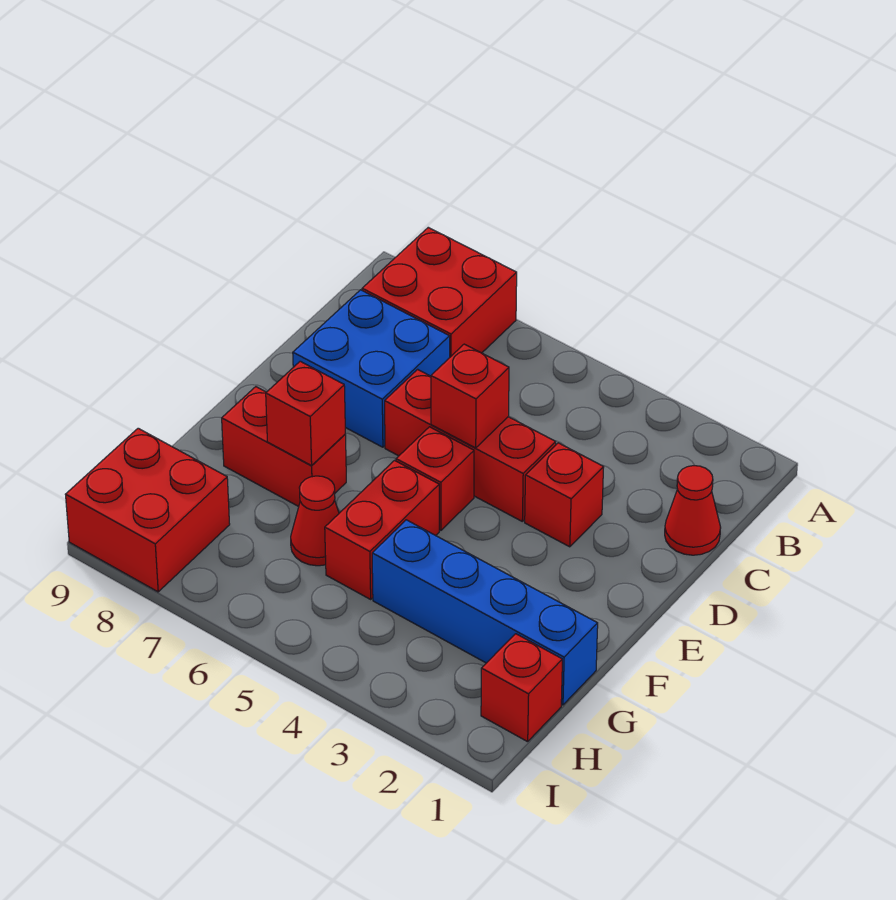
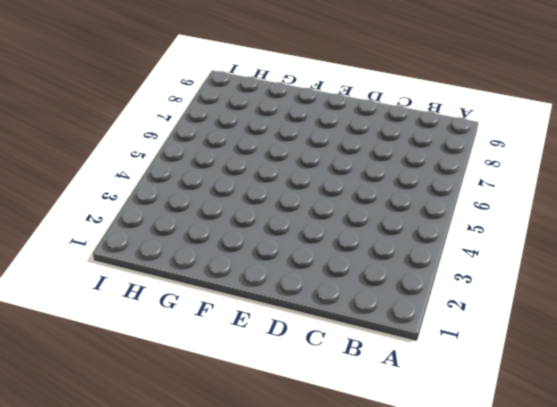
none -> red brick A7:B8 level 1
none -> red cone C1 level 1
none -> blue brick C7:D8 level 1

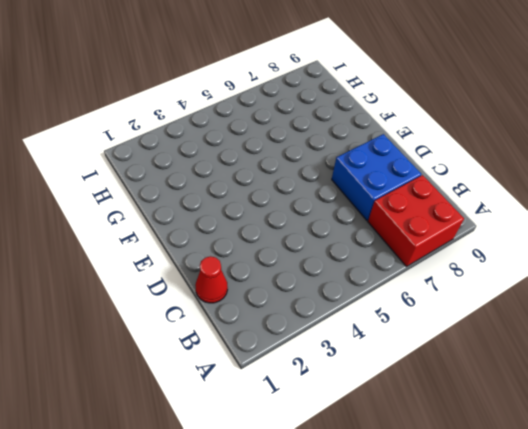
none -> red brick D3 level 1
none -> red brick D4:D6 level 1
none -> red brick E5 level 1

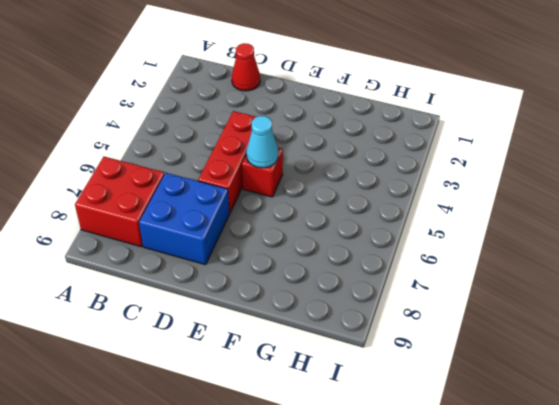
cyan cone E5 level 2 -> none
none -> red brick D3 level 1
none -> red brick F5:G5 level 1
none -> red brick F7:F8 level 1

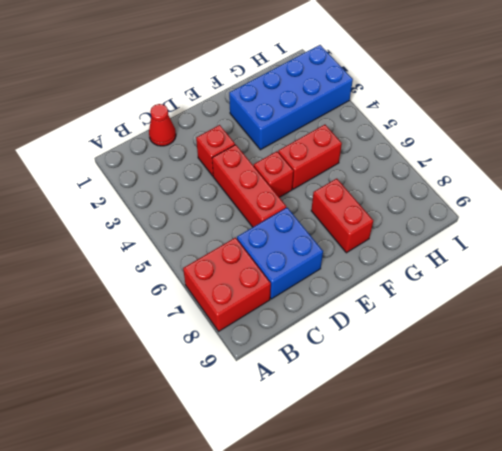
blue brick F2:I3 level 1 -> blue brick G1:G4 level 1
none -> red cone G6 level 1
none -> red brick H1 level 1
none -> red brick H8:I9 level 1

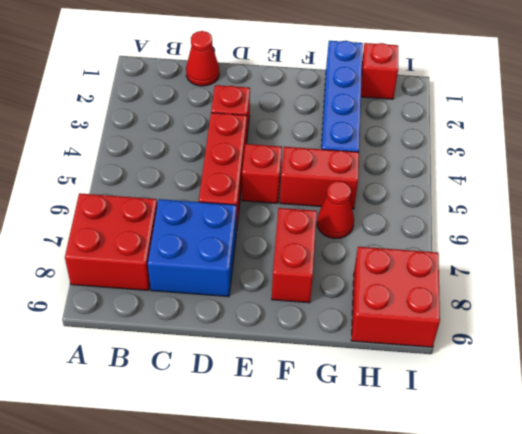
none -> red brick D5 level 2
none -> red brick F7 level 2

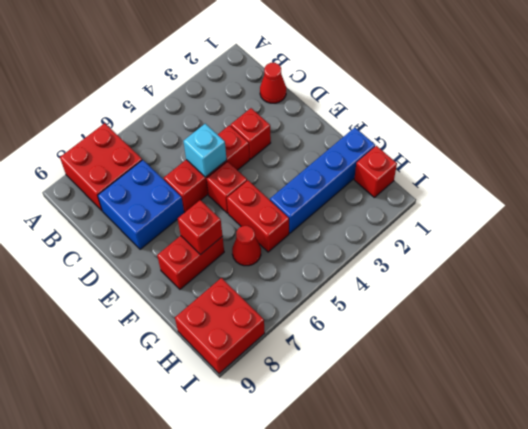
cyan brick D5 level 2 -> red brick D5 level 2

